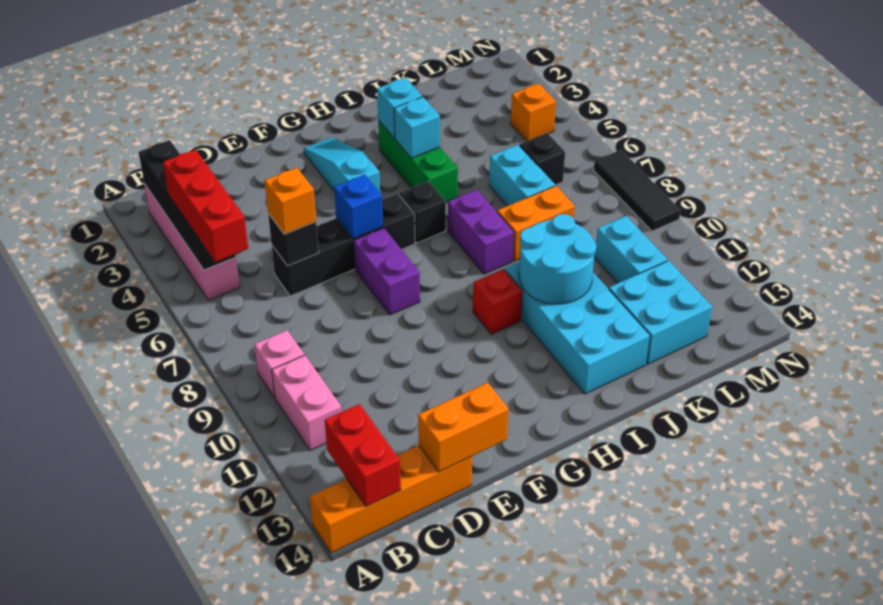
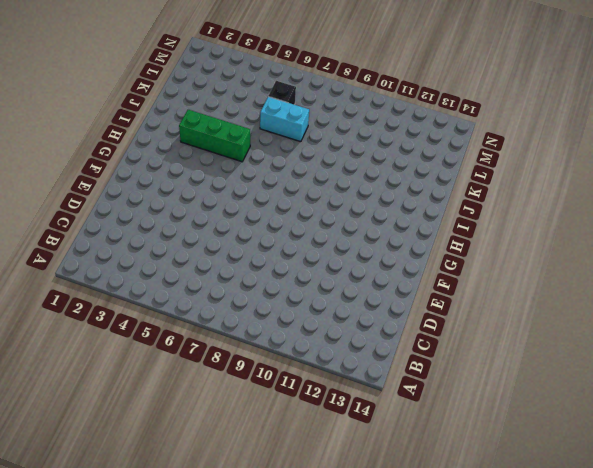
none -> orange brick A14:D14 level 1
none -> pink brick B2:B5 level 1
none -> pink brick B9 level 1

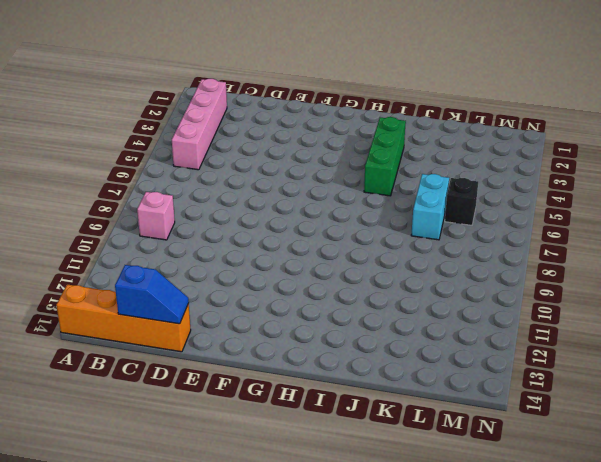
blue slope C14:D14 level 2 top C -> orange brick D14:E14 level 2
none -> pink brick B10:B11 level 1
none -> black brick D6:G6 level 1
none -> purple brick F7:F8 level 1

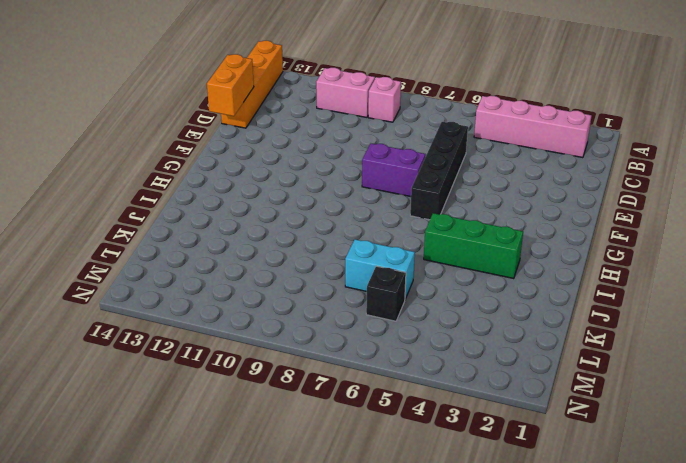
none -> cyan slope G2:G4 level 1 top 4
none -> black brick H6 level 1
none -> red brick H10 level 1

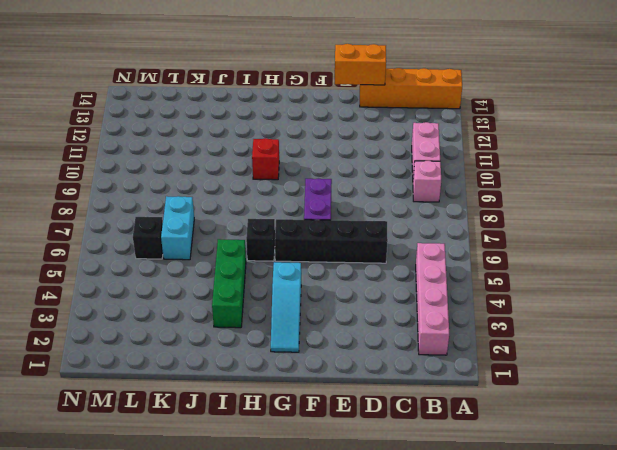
none -> purple brick I7:I8 level 1
none -> cyan brick I10:J13 level 1
none -> orange brick J8:K8 level 1

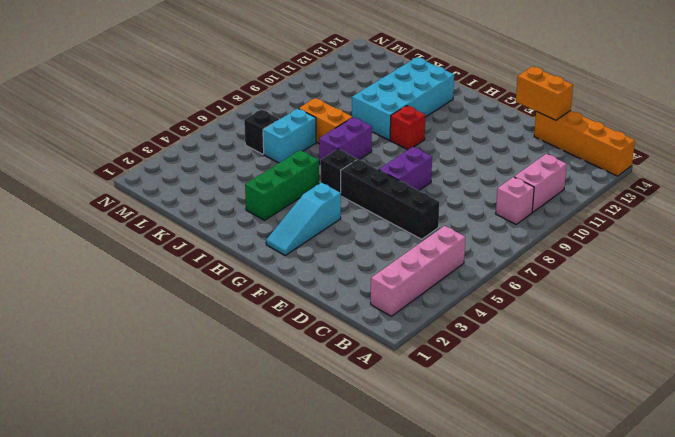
none -> cyan brick K12:L13 level 1
none -> cyan brick L10:L11 level 1
none -> orange brick M4 level 1

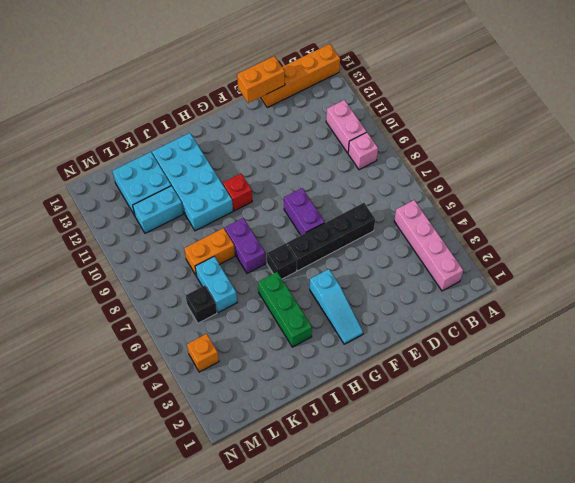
cyan brick K11:L11 level 1 -> cyan brick L10:L11 level 1
none -> black tile N7:N9 level 1
none -> black brick B2:B5 level 2
none -> red brick B13:B14 level 2

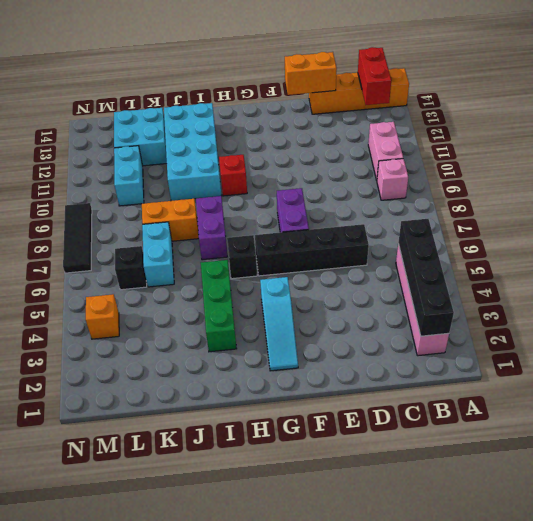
none -> black brick D6 level 2
none -> blue brick F6 level 2
none -> cyan brick I3 level 2

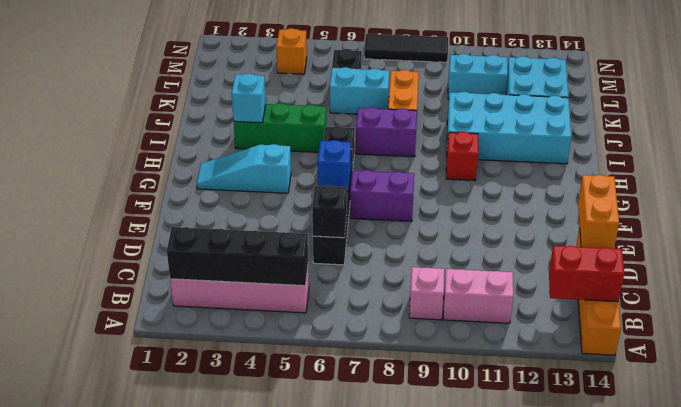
none -> cyan brick I4 level 2
none -> cyan round brick I10:J11 level 2
none -> red brick B4:B6 level 3

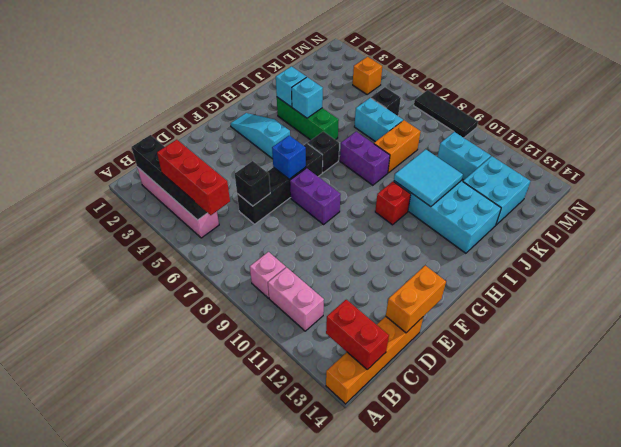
cyan tile I10:J11 level 2 -> cyan round brick I10:J11 level 2
none -> orange brick D6 level 3

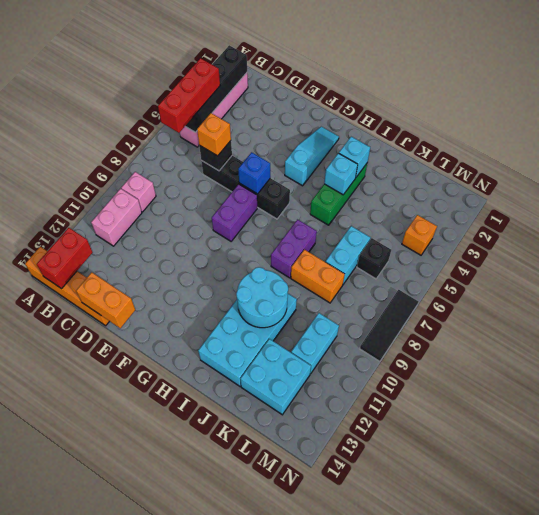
none -> black brick H6 level 1
none -> red brick H10 level 1

